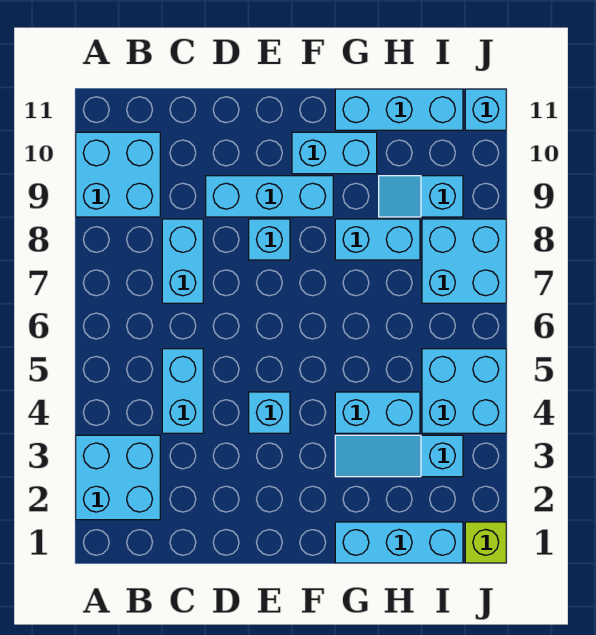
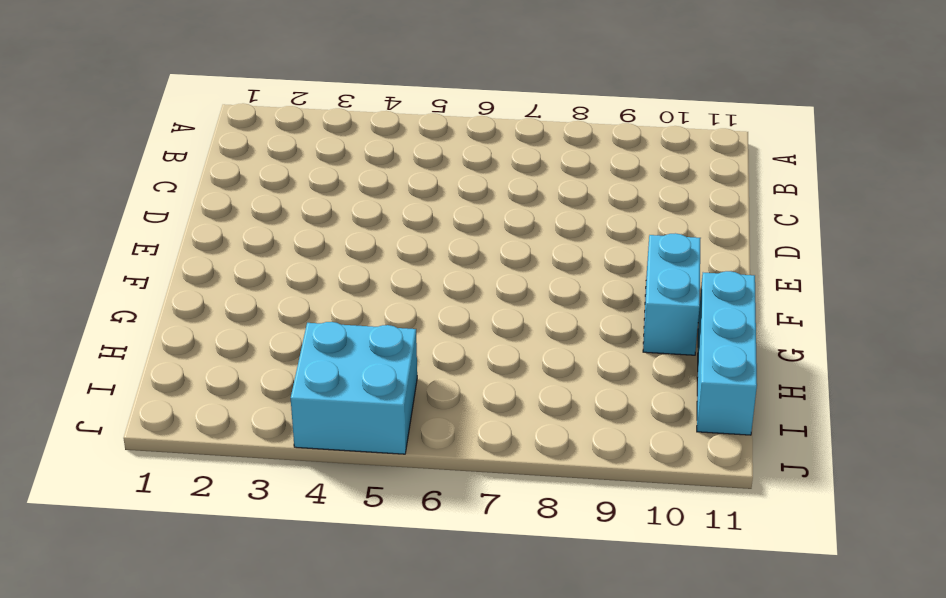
none -> cyan brick A2:B3 level 1
none -> cyan brick A9:B10 level 1
none -> cyan brick C4:C5 level 1

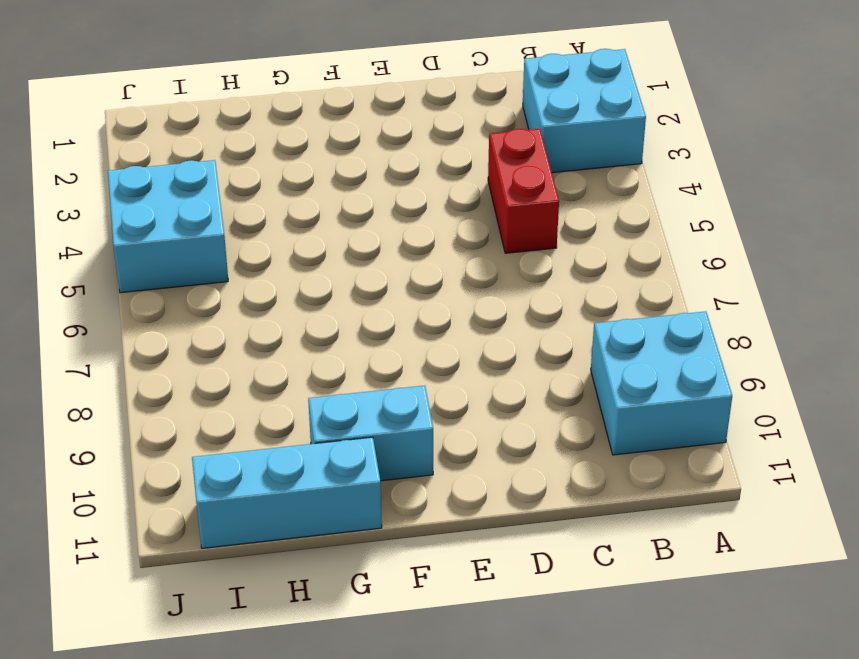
red brick C4:C5 level 1 -> cyan brick C4:C5 level 1
none -> cyan brick C7:C8 level 1
none -> cyan brick D9:F9 level 1
none -> cyan brick E4 level 1

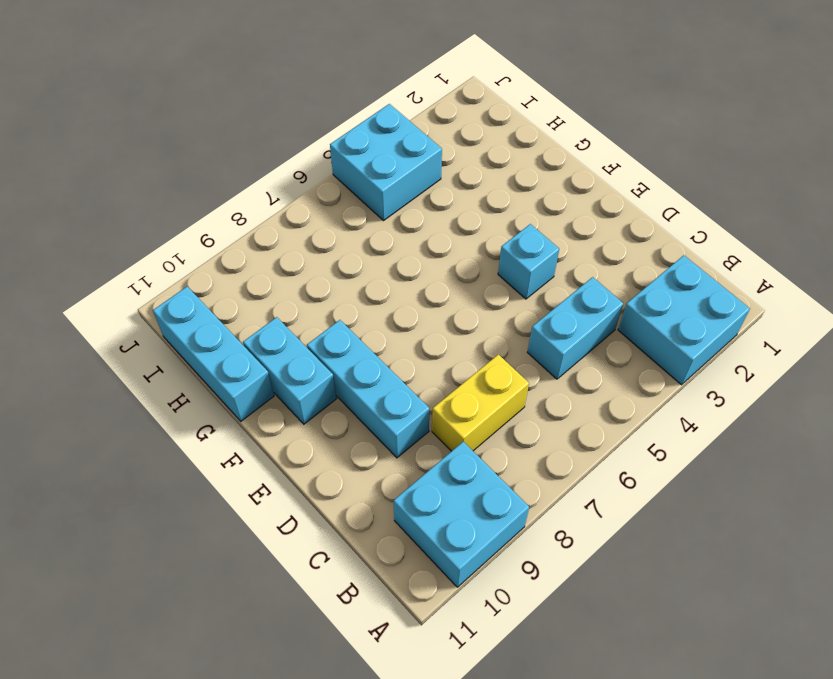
yellow brick C7:C8 level 1 -> cyan brick C7:C8 level 1
none -> cyan brick E8 level 1
none -> cyan brick G1:I1 level 1
none -> cyan slope G3:I3 level 1 top I

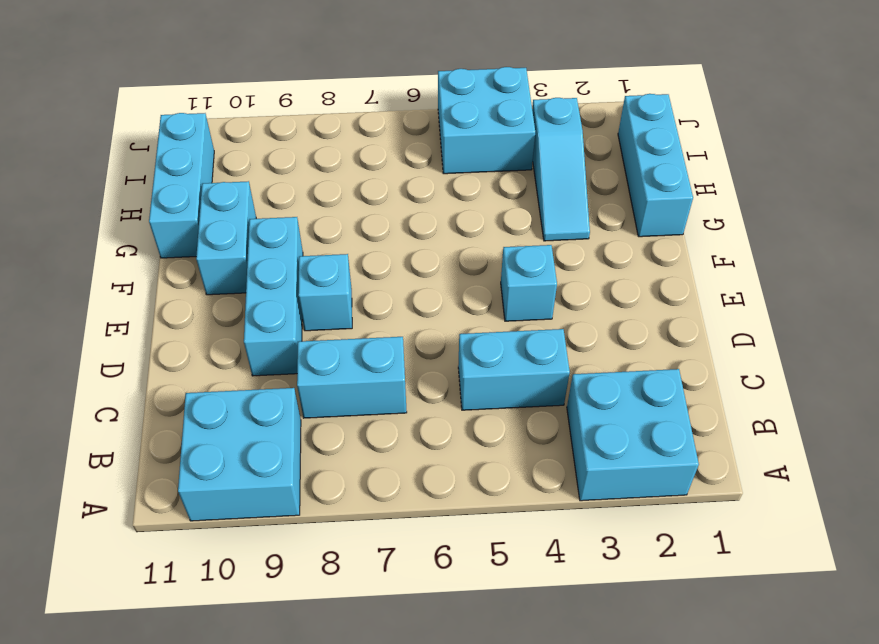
none -> cyan brick G4:H4 level 1
none -> cyan brick G8:H8 level 1
none -> cyan slope H9:I9 level 1 top I

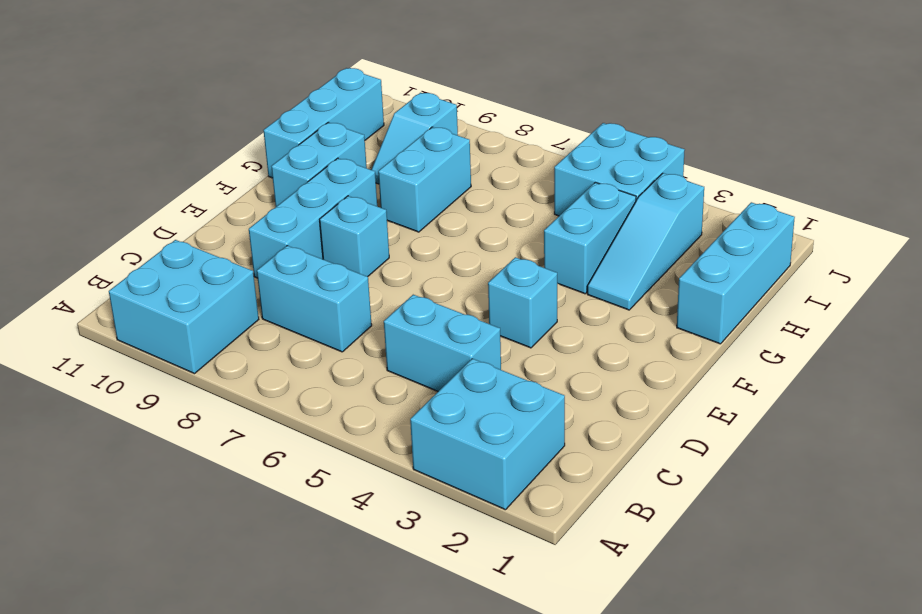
none -> cyan brick I7:J8 level 1
none -> lime brick J1 level 1
none -> cyan brick J11 level 1

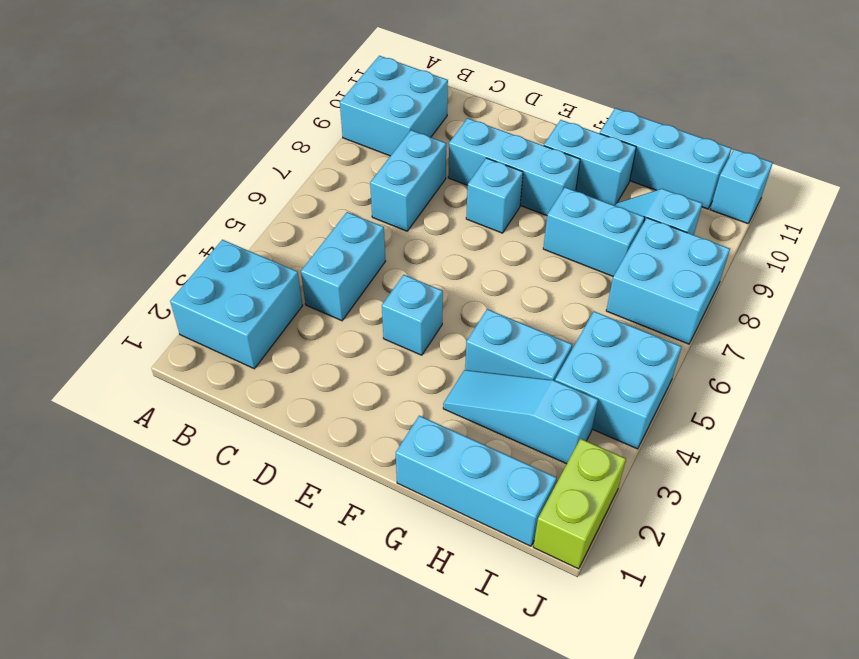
lime brick J1:J2 level 1 -> lime brick J1 level 1

